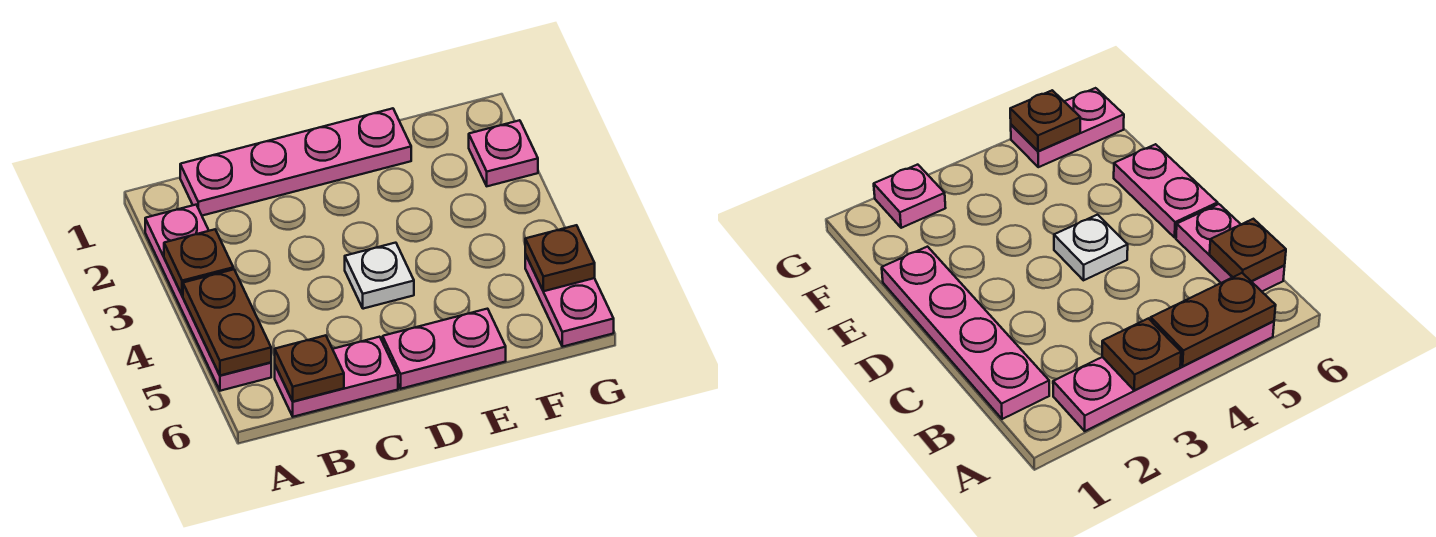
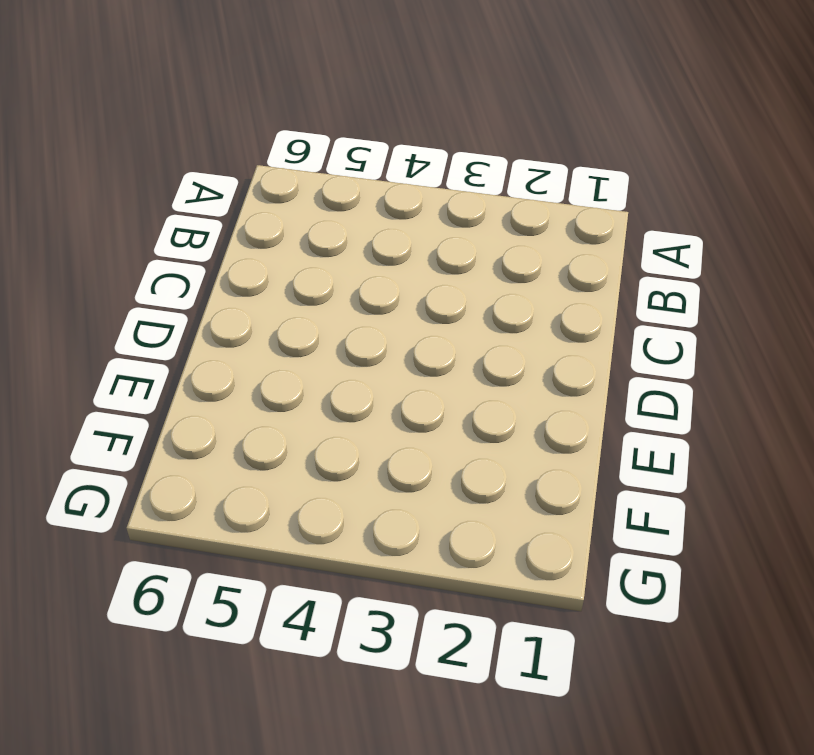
none -> pink plate A2:A5 level 1
none -> pink plate B1:E1 level 1

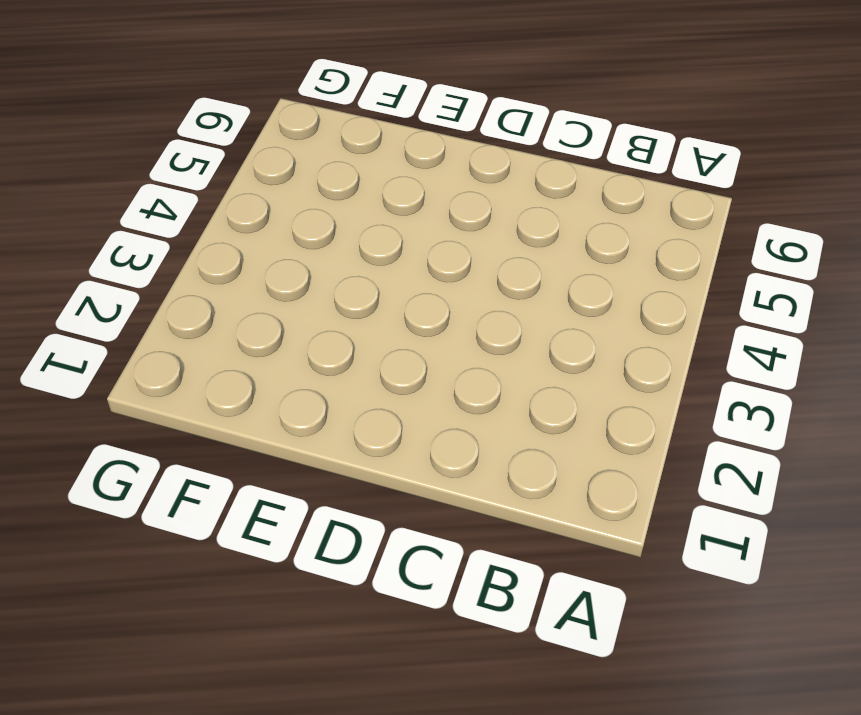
none -> pink plate A2:A5 level 1
none -> pink plate B1:E1 level 1

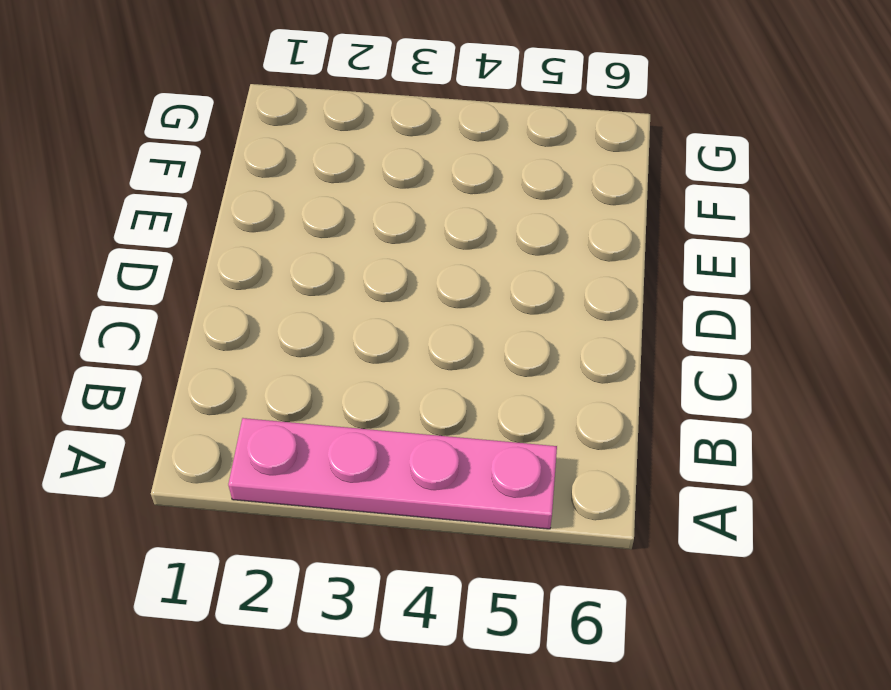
none -> pink plate B1:E1 level 1
none -> pink plate B6:C6 level 1

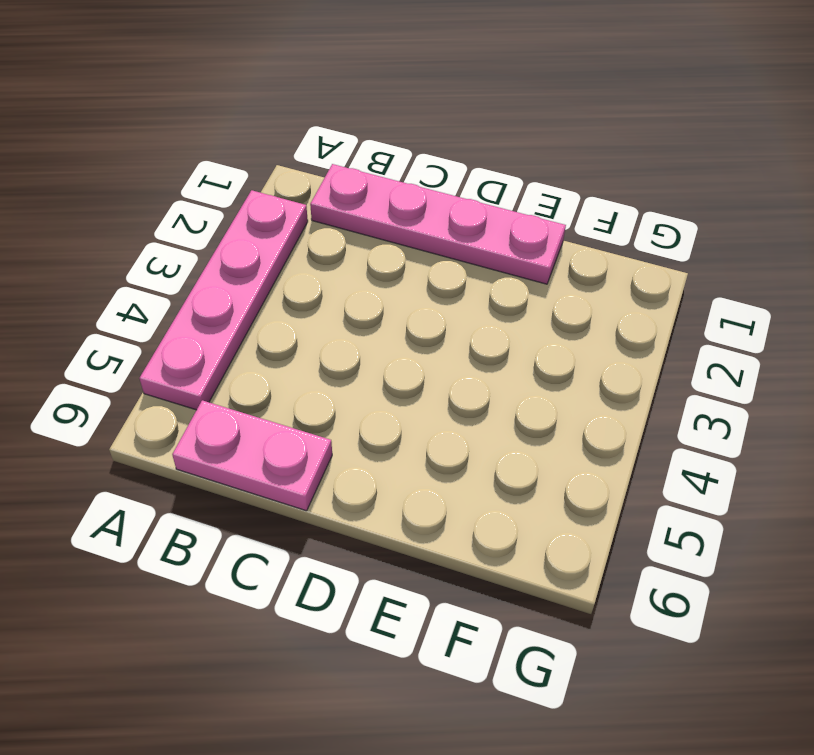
none -> white plate D4 level 1
none -> pink plate D6:E6 level 1

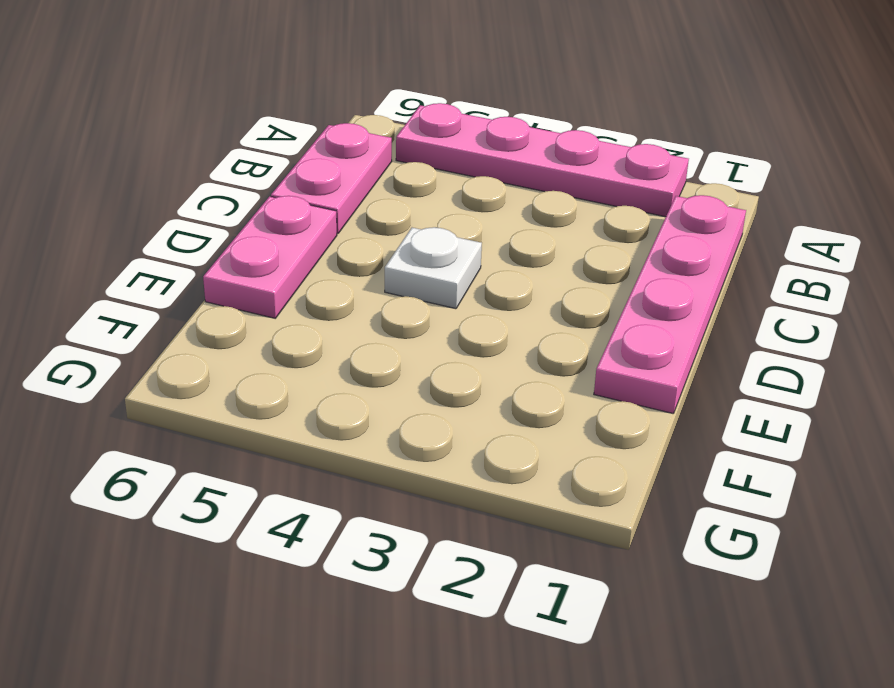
none -> pink plate G2 level 1
none -> pink plate G5:G6 level 1

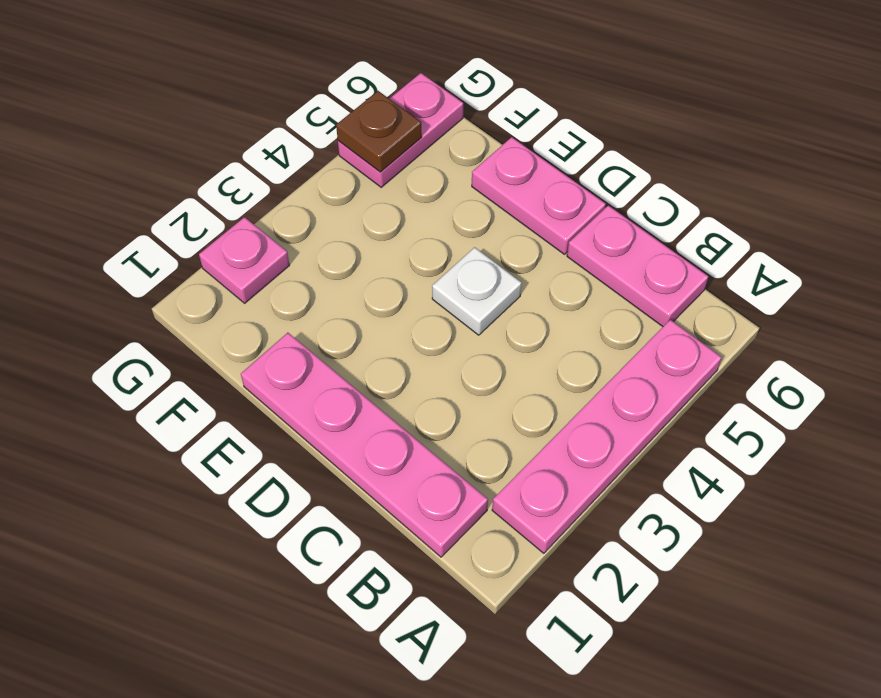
none -> brown plate A3 level 2
none -> brown plate A4:A5 level 2

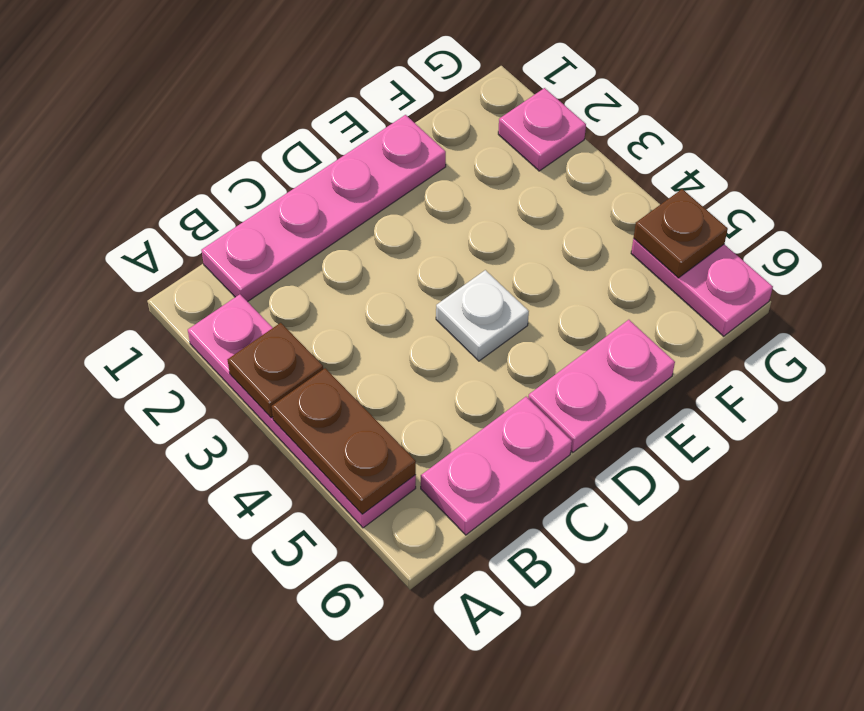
none -> brown plate B6 level 2

